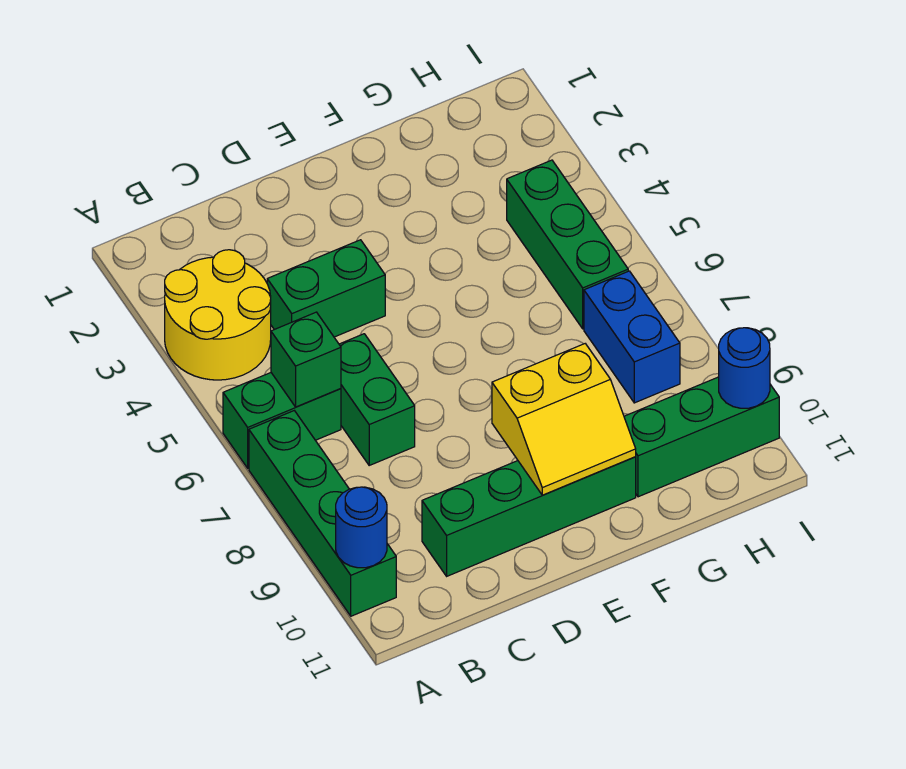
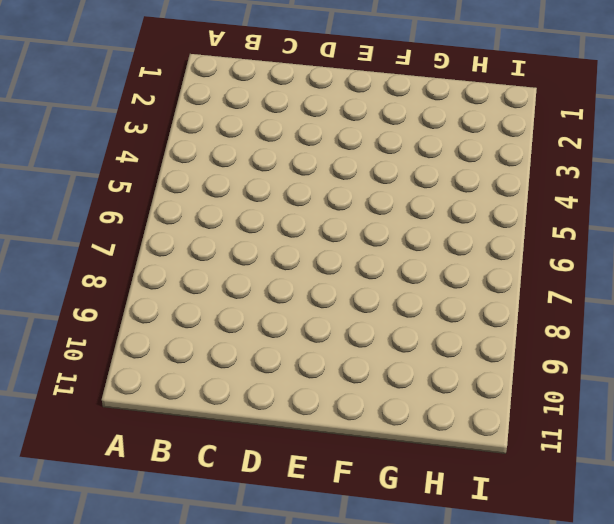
none -> yellow round brick A3:B4 level 1
none -> green brick A6:B6 level 1
none -> green brick A7:A10 level 1

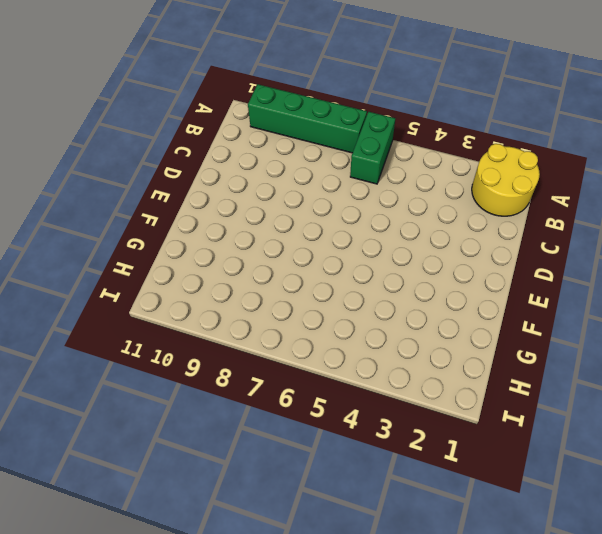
yellow round brick A1:B2 level 1 -> yellow round brick A3:B4 level 1
none -> green brick C4:D4 level 1
none -> green brick C6:C7 level 1
none -> green brick C10:F10 level 1

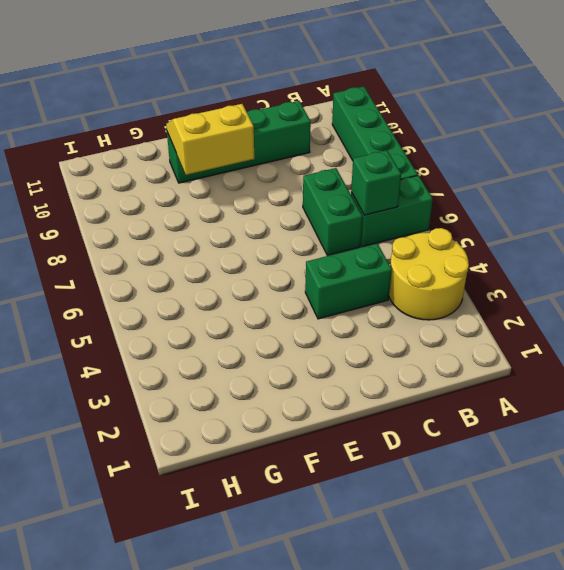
none -> green brick G10:I10 level 1
none -> green brick H4:H6 level 1
none -> blue brick H7:H8 level 1

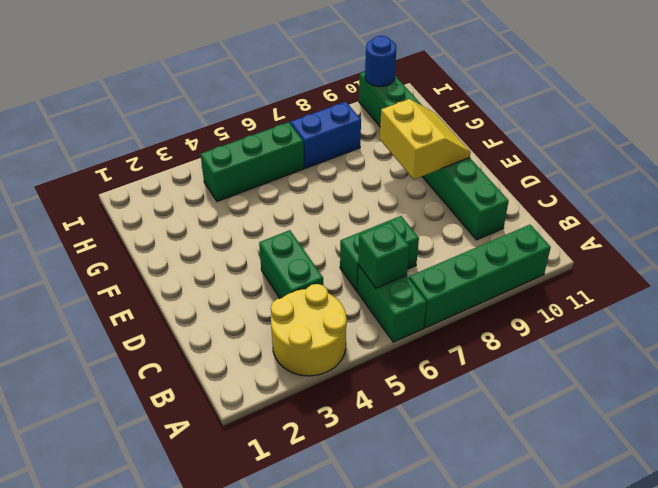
none -> blue round brick A10 level 2

